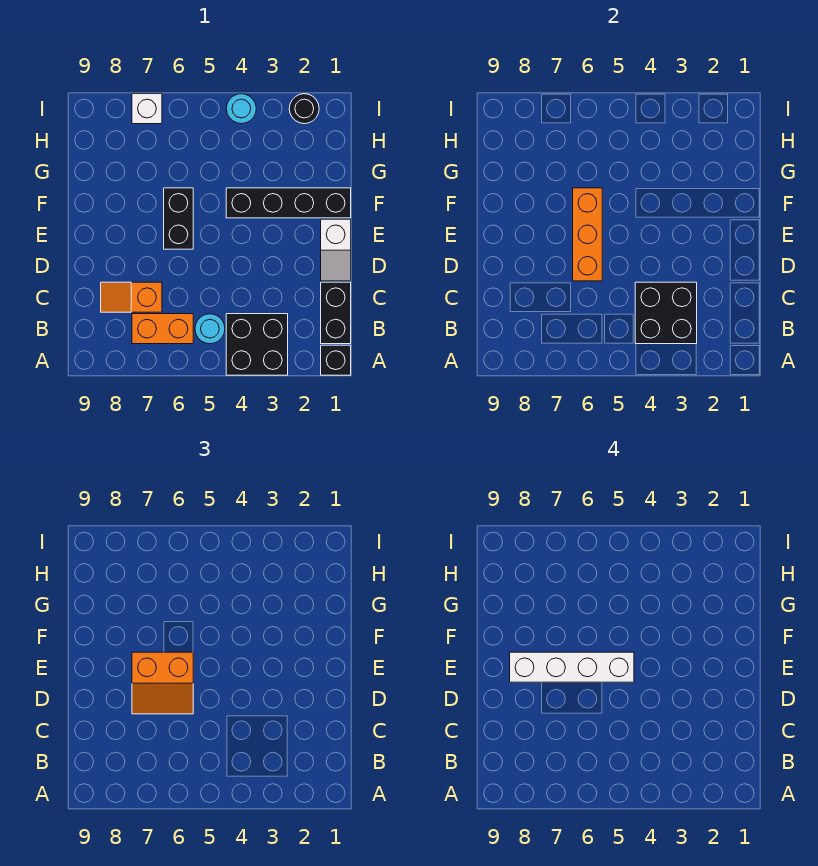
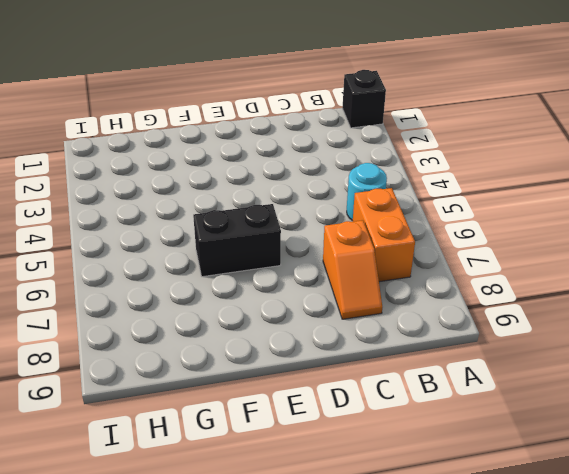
none -> black brick A3:B4 level 1
none -> black brick B1:C1 level 1
none -> white slope D1:E1 level 1 top E

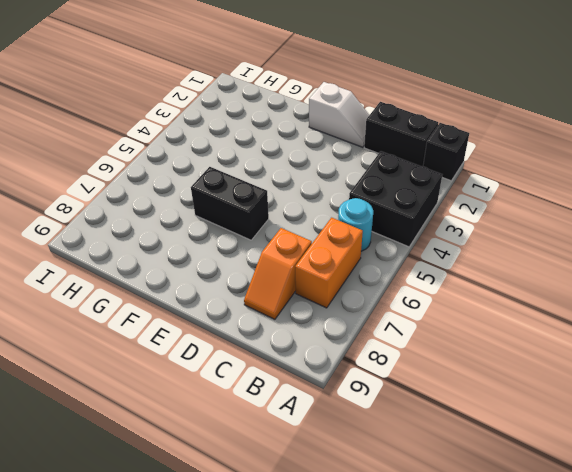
none -> black brick F1:F4 level 1
none -> black round brick I2 level 1
none -> cyan round brick I4 level 1

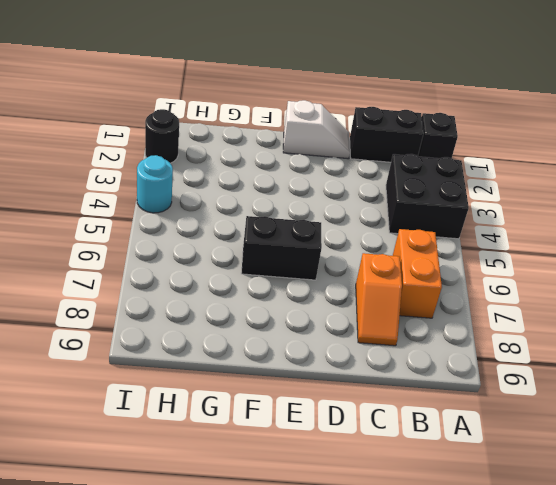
none -> cyan round brick B5 level 1
none -> black brick F1:F4 level 1
none -> white brick I7 level 1

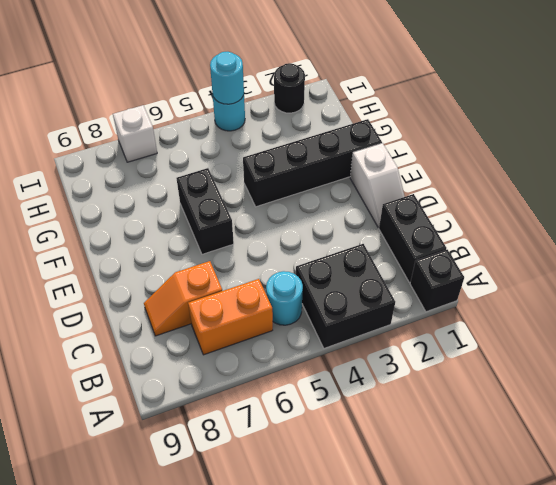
cyan round brick I4 level 2 -> none
none -> black brick B3:C4 level 2
none -> orange brick D6:F6 level 2
none -> orange slope D6:E7 level 3 top E

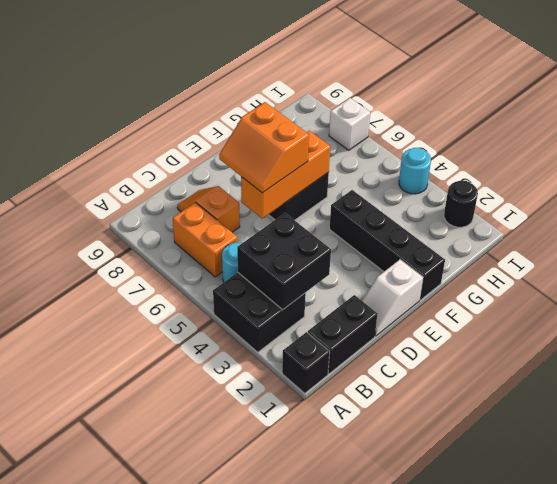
none -> white brick E5:E8 level 4

